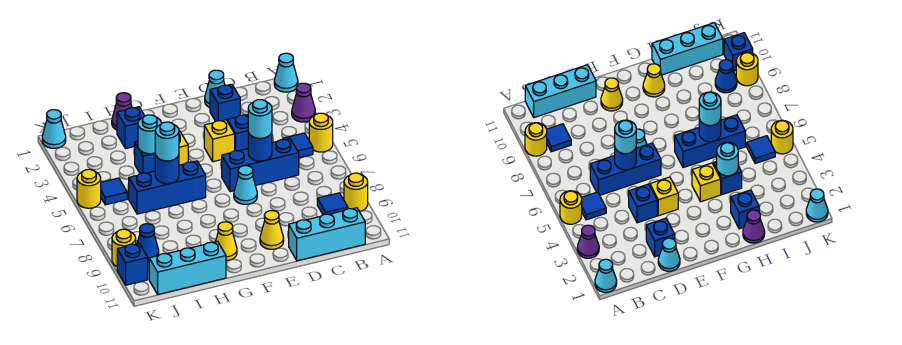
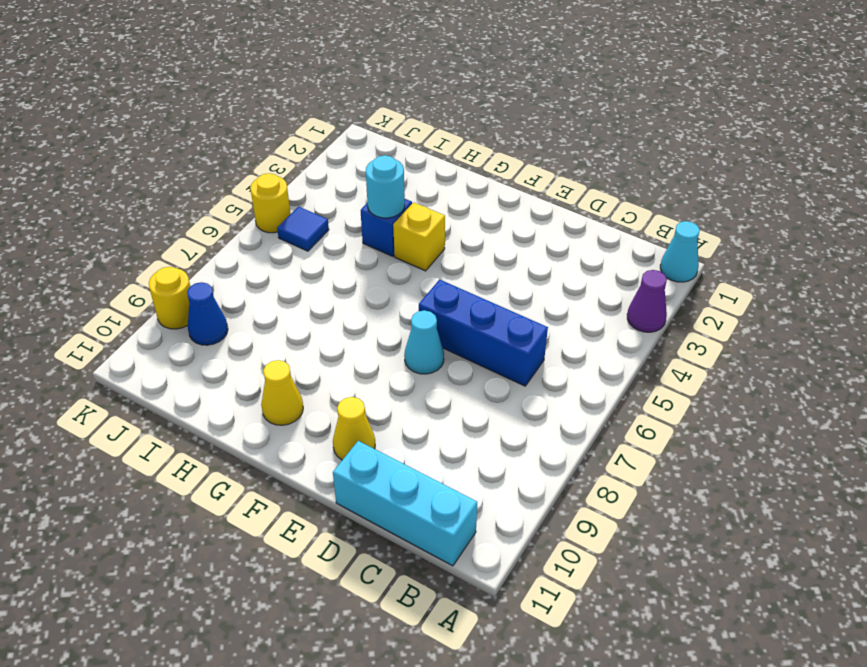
none -> yellow round brick A5 level 1
none -> yellow round brick A9 level 1
none -> blue tile B5 level 1
none -> blue tile B9 level 1

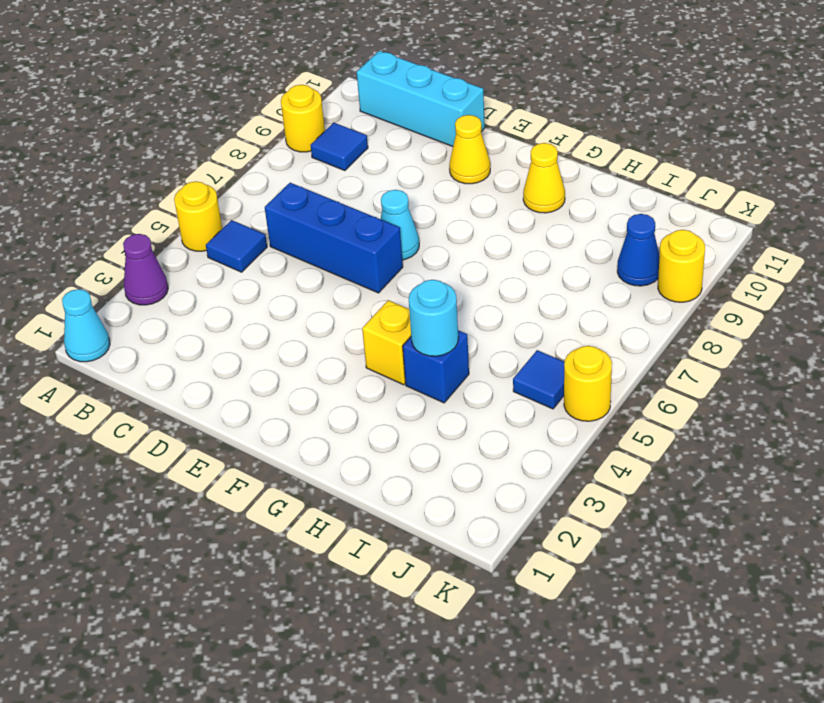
none -> cyan cone D1 level 1
none -> blue brick D2 level 1
none -> blue brick D4 level 1
none -> yellow brick E4 level 1

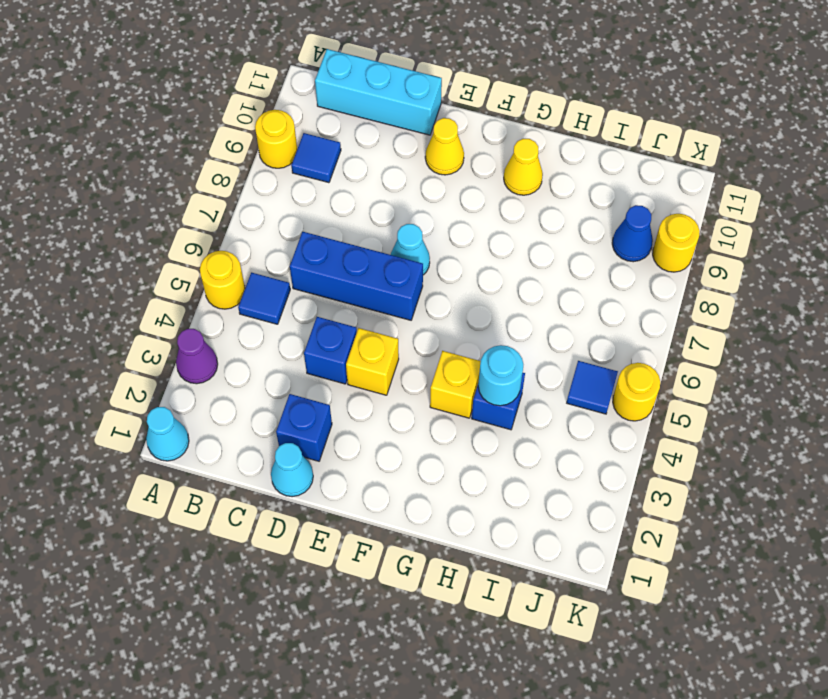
none -> blue brick G6:I6 level 1
none -> purple cone H1 level 1
none -> blue brick H2 level 1
none -> cyan brick H11:J11 level 1

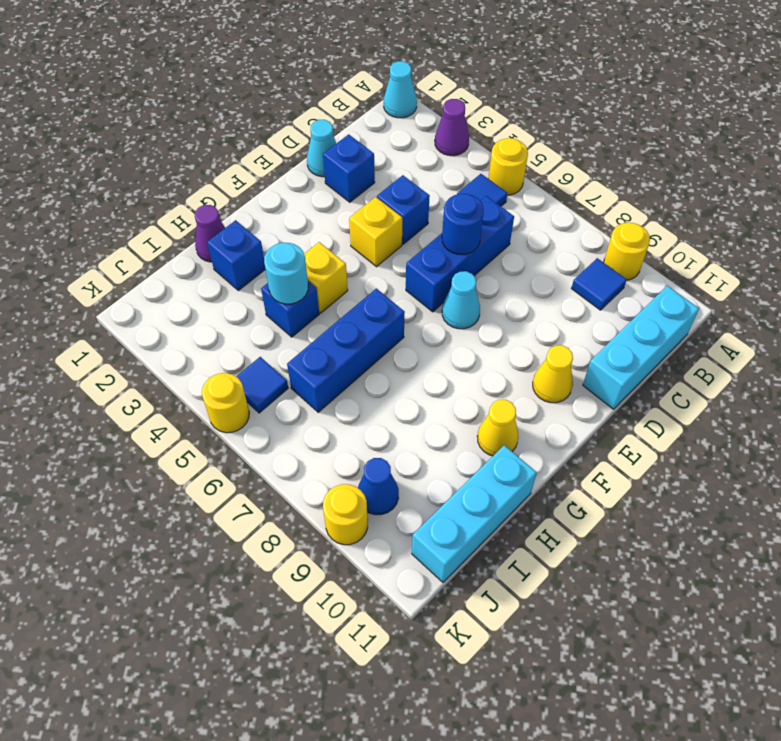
none -> cyan cone K1 level 1
none -> blue brick K10 level 1
none -> blue round brick H6 level 2
none -> cyan round brick D6 level 3

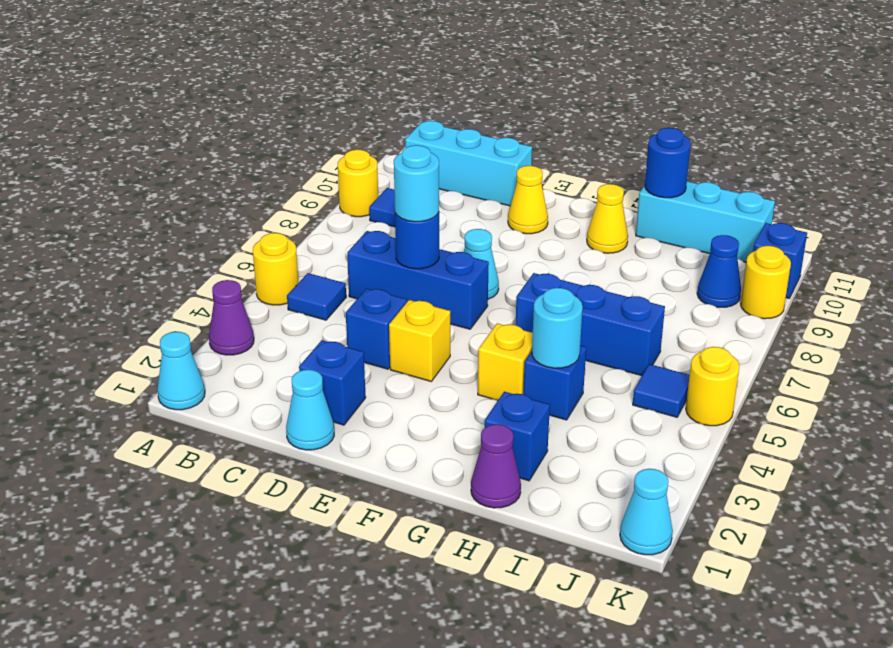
blue round brick H11 level 2 -> blue round brick H6 level 2
none -> cyan round brick H6 level 3

